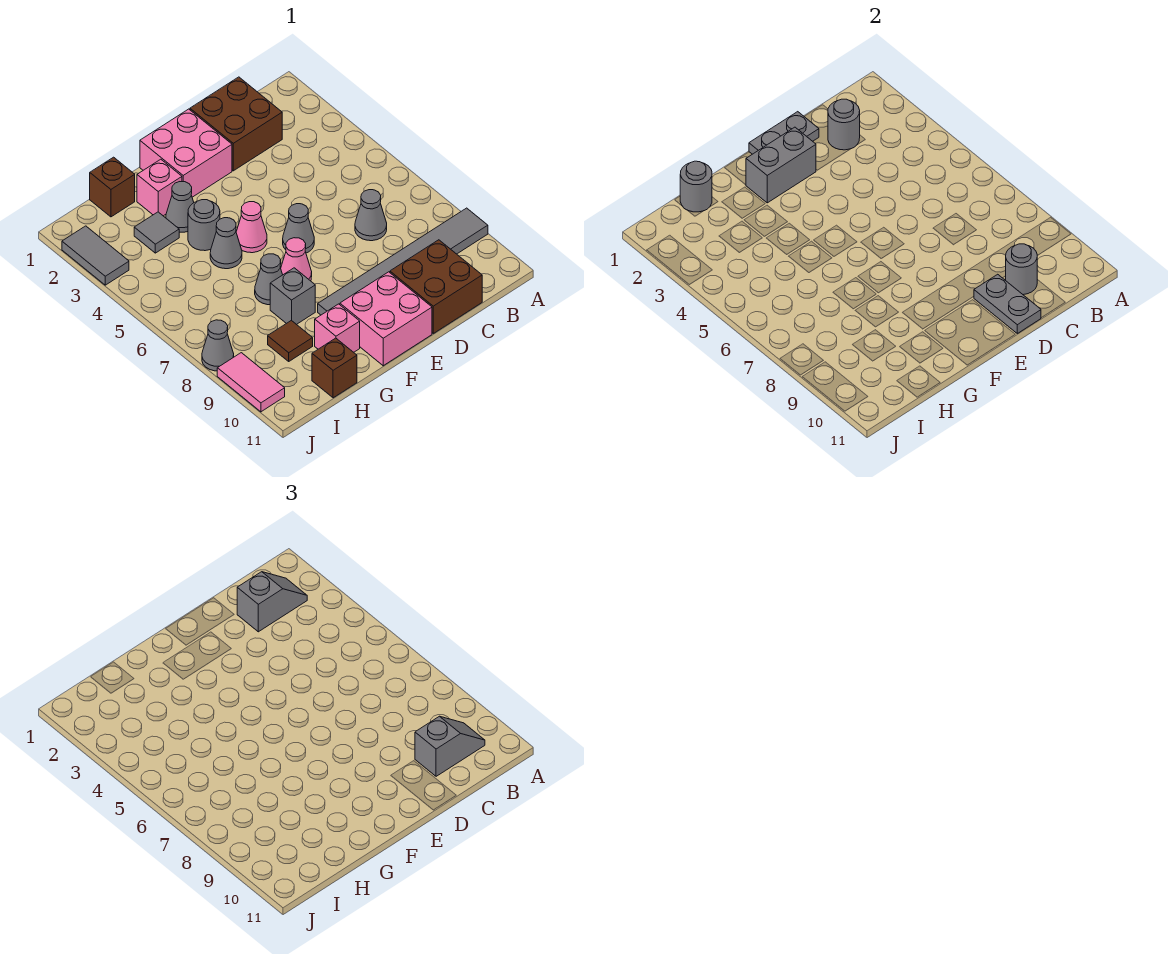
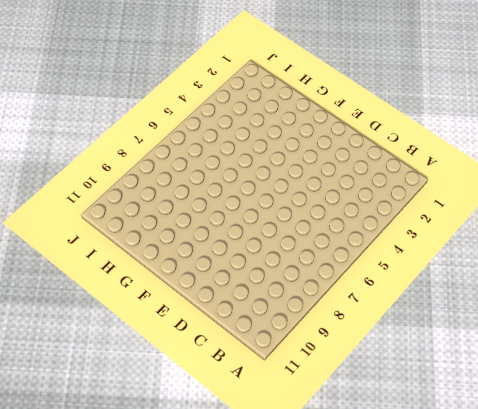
none -> grey tile A9:F9 level 1
none -> brown brick C1:D2 level 1
none -> grey cone C7 level 1
none -> brown brick C10:D11 level 1

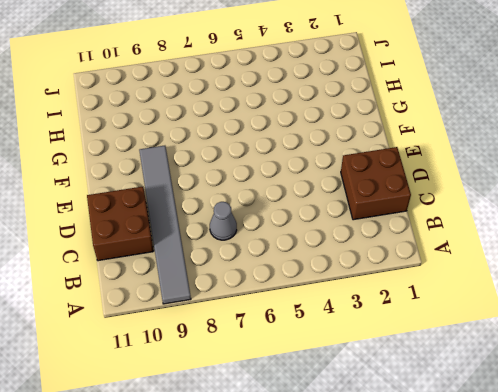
none -> pink brick E1:F2 level 1
none -> grey cone E6 level 1
none -> pink brick E10:F11 level 1
none -> pink cone F5 level 1

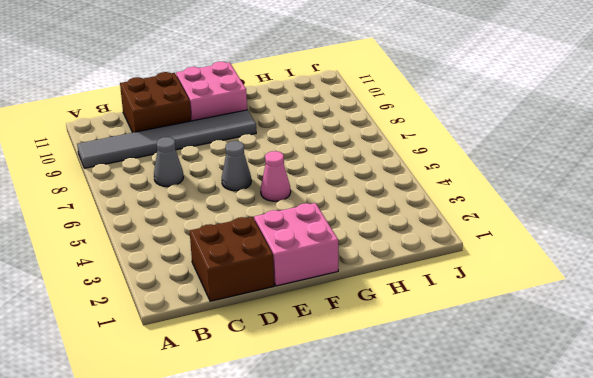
none -> pink cone F7 level 1
none -> pink brick G2 level 1
none -> grey cone G3 level 1
none -> grey round brick G4 level 1

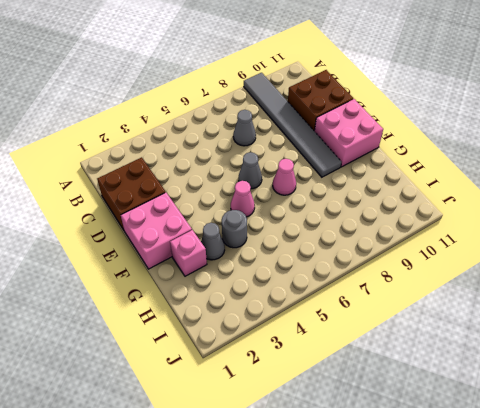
none -> grey cone G5 level 1
none -> grey cone G7 level 1
none -> grey brick G8 level 1
none -> pink brick G10 level 1

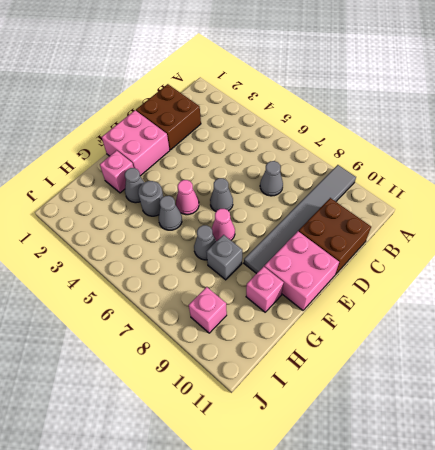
pink brick I9 level 1 -> none
none -> brown brick H1 level 1
none -> grey tile H3 level 1
none -> brown tile H9 level 1
none -> brown brick H11 level 1

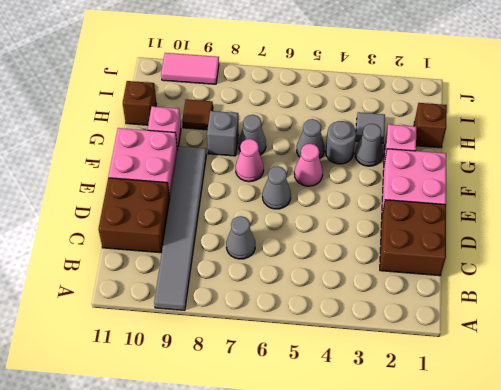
none -> grey tile J2:J3 level 1
none -> grey cone J8 level 1
none -> grey round brick C2 level 2
none -> grey round brick C10 level 2

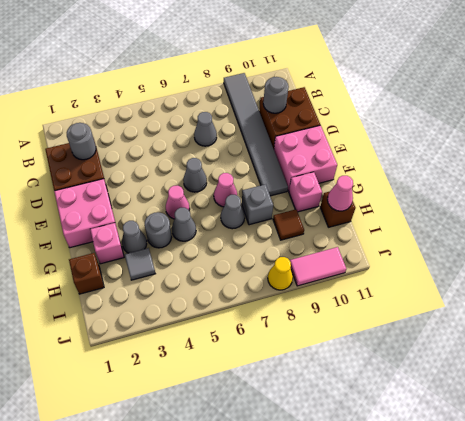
pink cone H11 level 2 -> none
yellow cone J8 level 1 -> grey cone J8 level 1
none -> grey tile J2:J3 level 1
none -> grey plate D1:E1 level 2
none -> grey plate D10:D11 level 2
none -> grey brick E2:F2 level 2

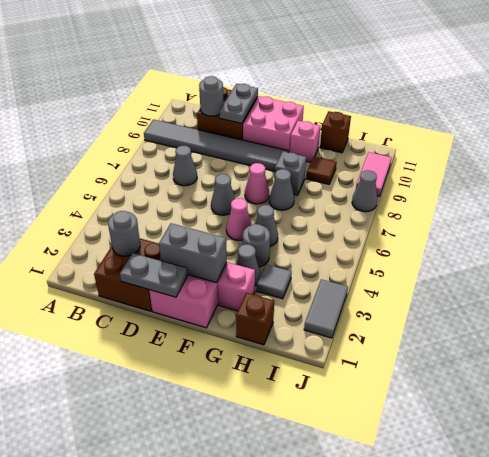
none -> grey round brick H1 level 2
none -> grey slope B2:C2 level 3 top C
none -> grey slope B10:C10 level 3 top C

